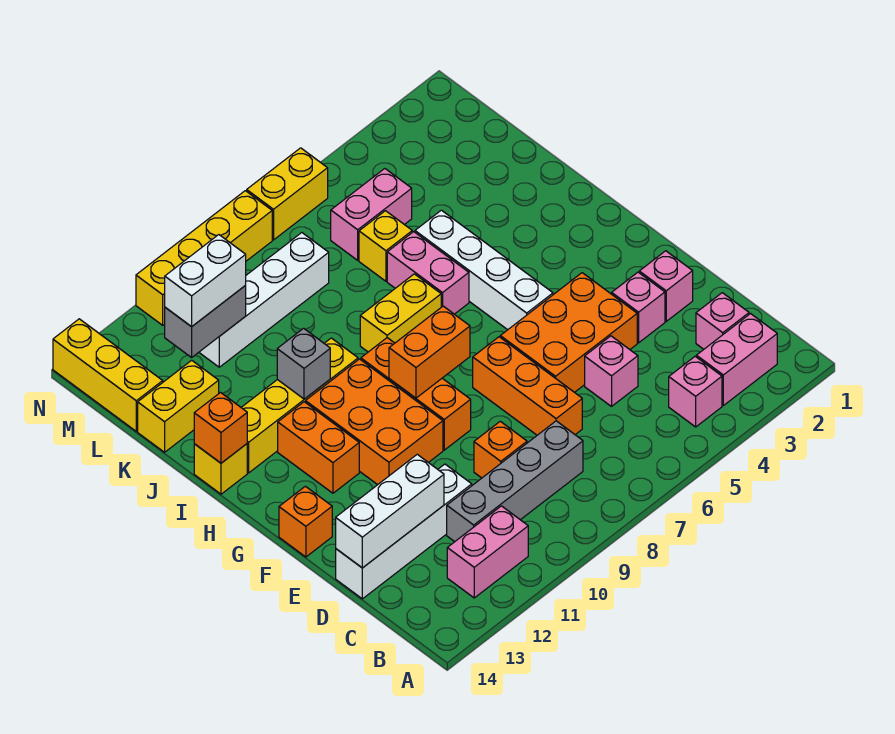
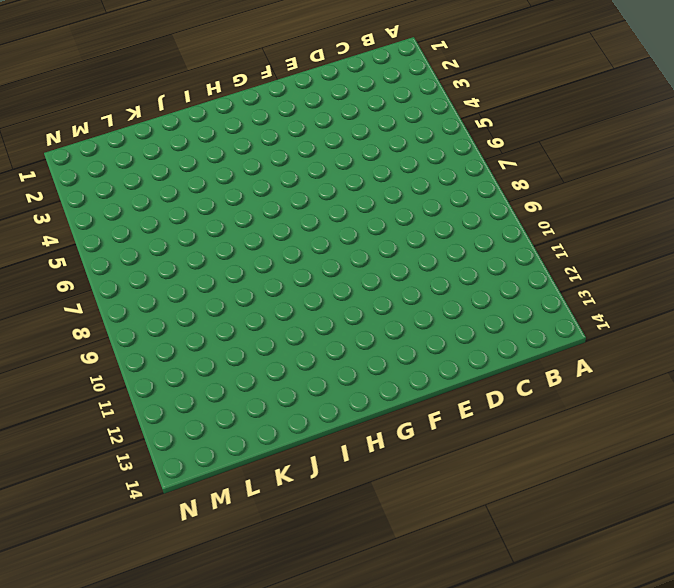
none -> pink brick B2:B3 level 1
none -> pink brick B4 level 1
none -> pink brick B11:B12 level 1
none -> pink brick C2 level 1

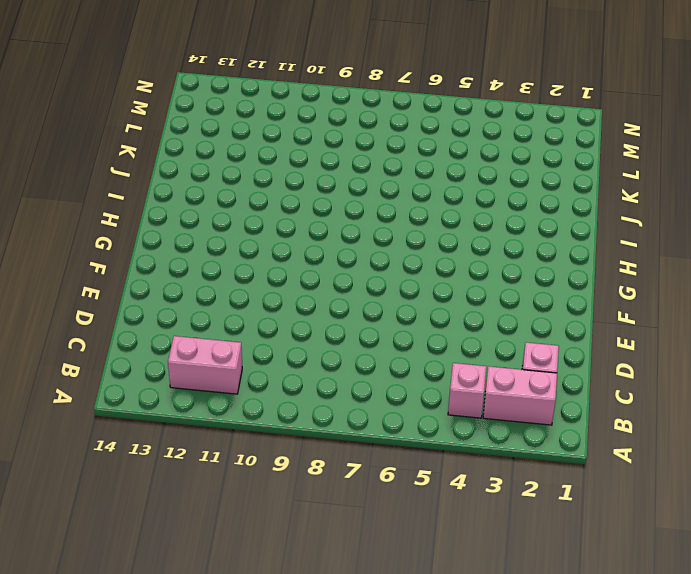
none -> grey brick C8:C11 level 1
none -> pink brick D5 level 1
none -> orange brick D7:F7 level 1
none -> orange brick D9 level 1

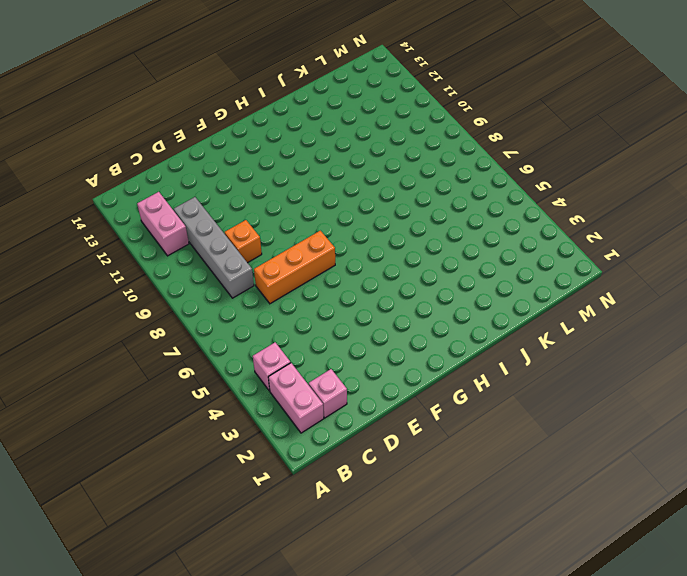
none -> pink brick D5 level 1
none -> white brick D11:D14 level 1
none -> pink brick E2 level 1
none -> pink brick E3 level 1

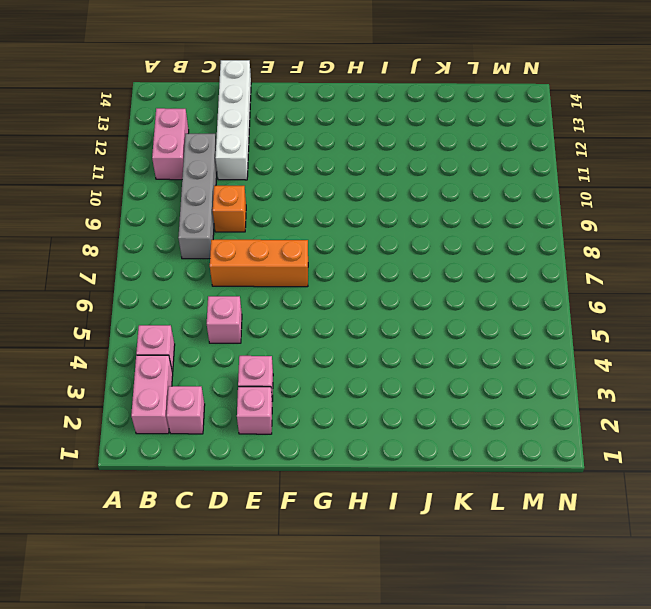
none -> orange brick E4:F6 level 1
none -> orange brick F9:H9 level 1
none -> orange brick F10:H11 level 1
none -> orange brick F14 level 1

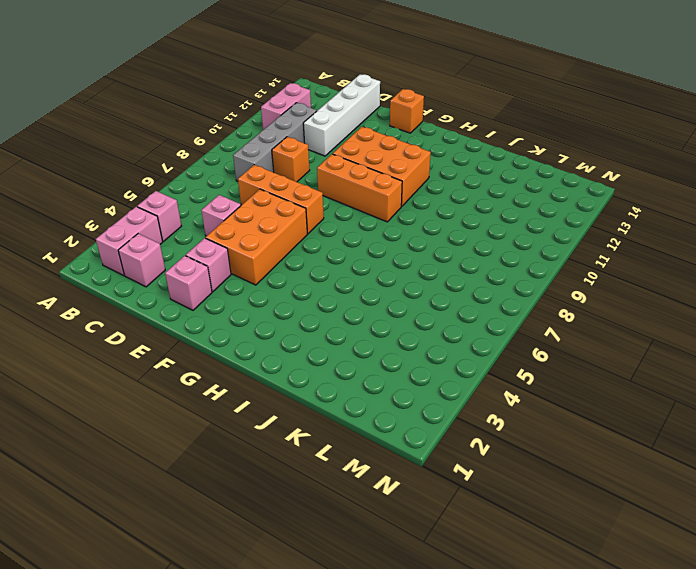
none -> white brick G5:J5 level 1
none -> orange brick G12:H12 level 1
none -> pink brick I6:J6 level 1
none -> yellow brick I7:I8 level 1

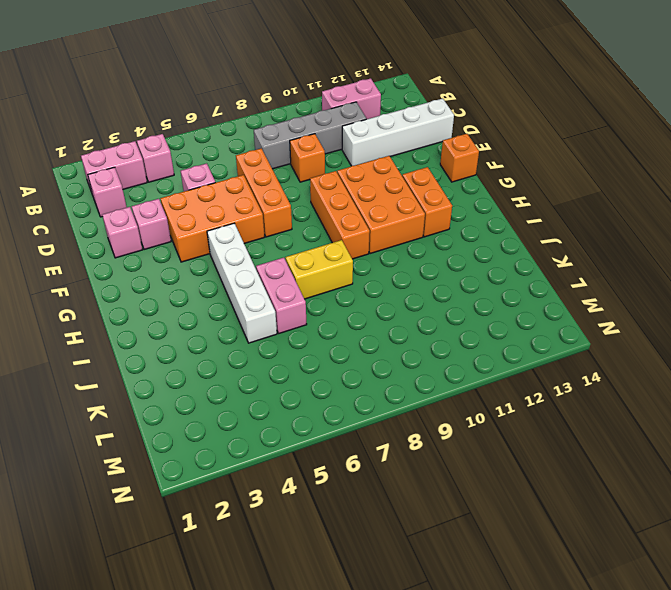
none -> yellow brick I10:I13 level 1
none -> yellow brick I14 level 1
none -> yellow brick K6 level 1
none -> yellow brick K13:K14 level 1

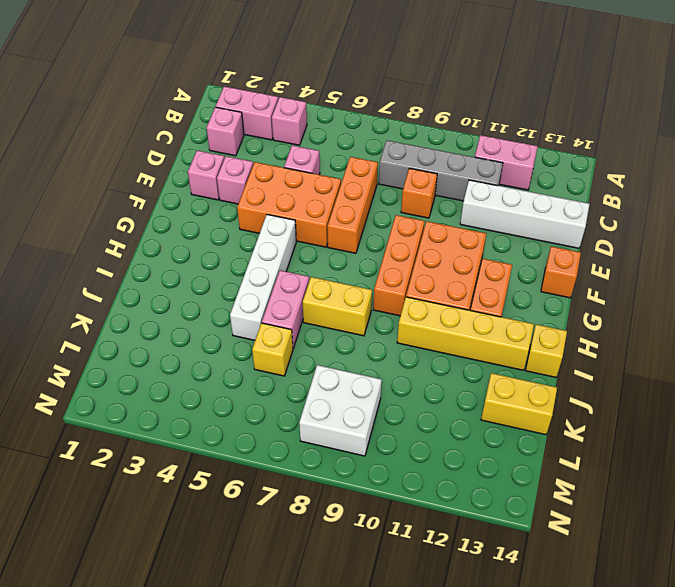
white brick L8:M9 level 1 -> white brick L8:L11 level 1
none -> pink brick L5:L6 level 1
none -> yellow brick L14:N14 level 1
none -> yellow brick N6:N7 level 1
none -> yellow brick N8:N11 level 1

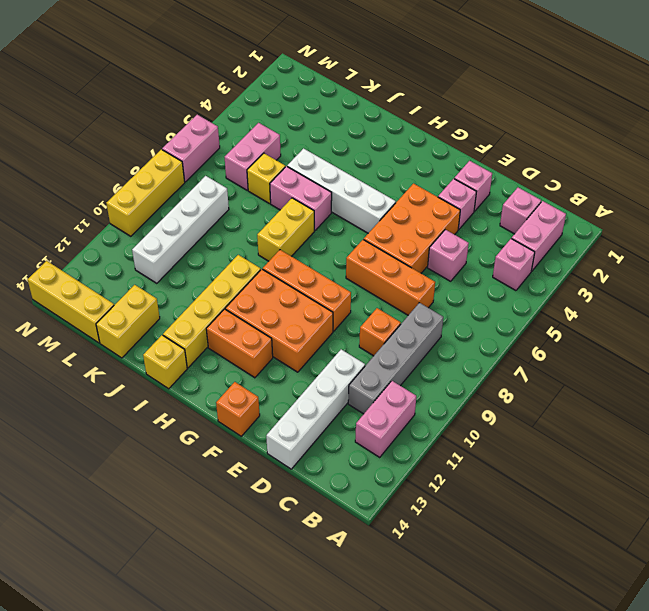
pink brick N6:N7 level 1 -> yellow brick N6:N7 level 1
yellow brick N8:N10 level 1 -> yellow brick N8:N11 level 1
none -> white brick D12:D14 level 2
none -> orange brick G8:G9 level 2
none -> grey brick I11 level 2
none -> orange brick I14 level 2

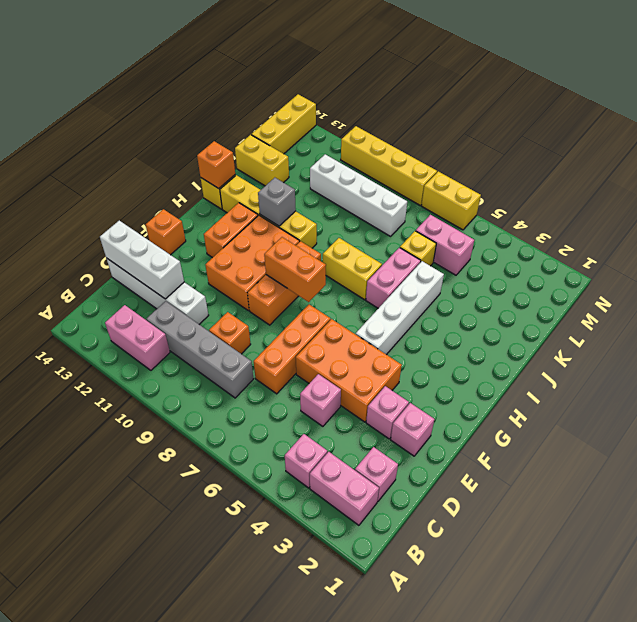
none -> grey brick L11:L12 level 2
none -> white brick L11:L12 level 3

